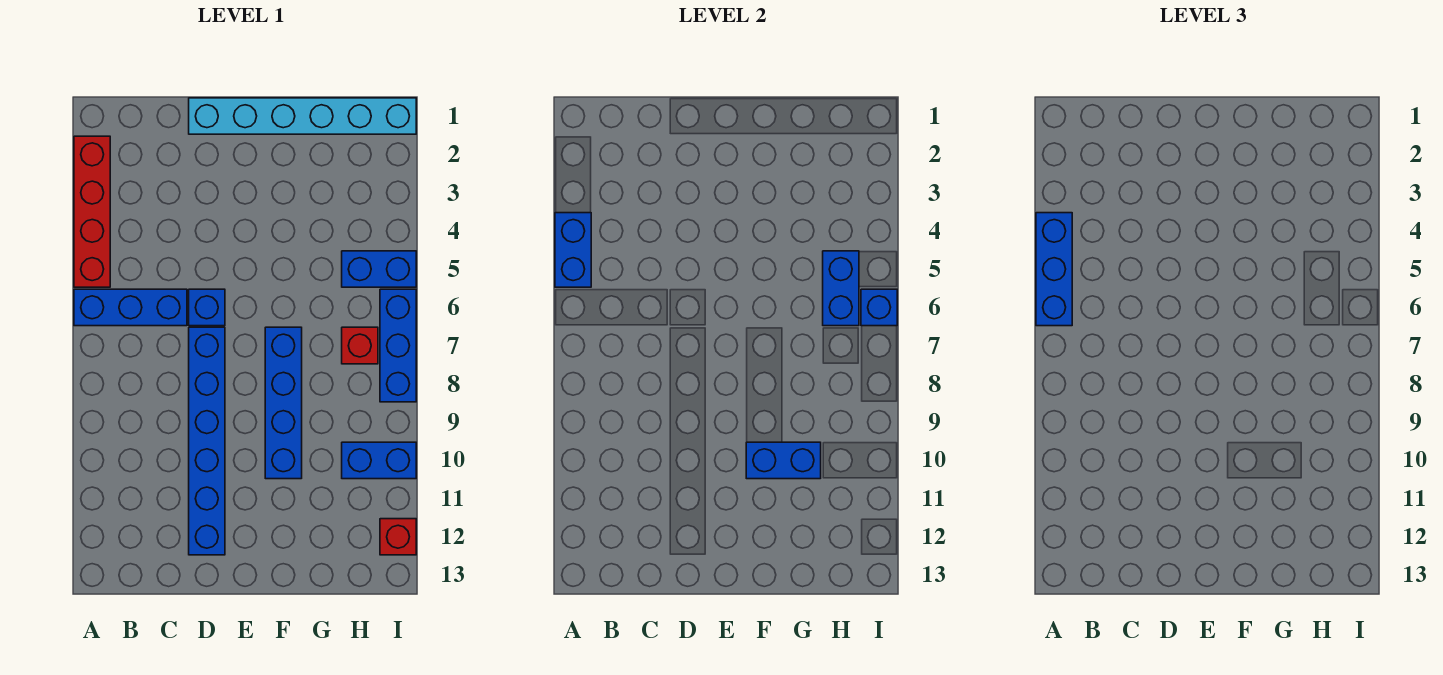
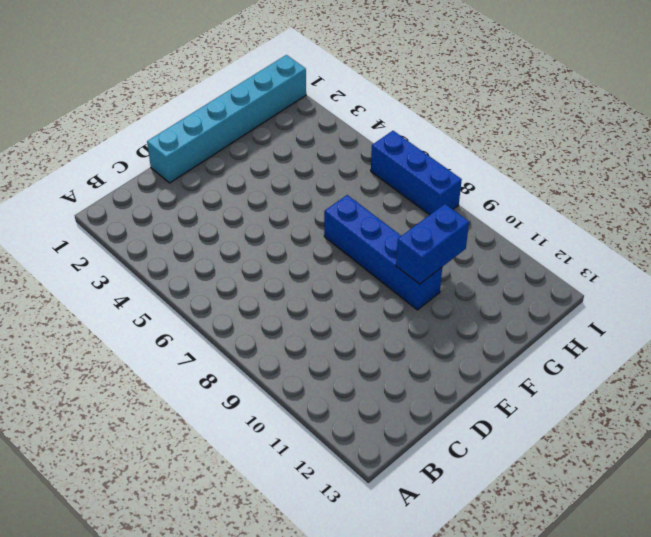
none -> red brick A2:A5 level 1
none -> blue brick A6:C6 level 1
none -> blue brick D6 level 1

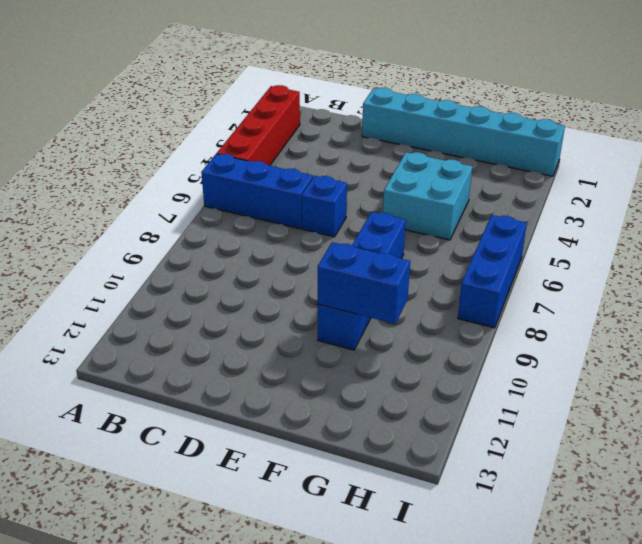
cyan brick F4:G5 level 1 -> none
none -> blue brick D7:D12 level 1
none -> blue brick H5:I5 level 1
none -> red brick H7 level 1

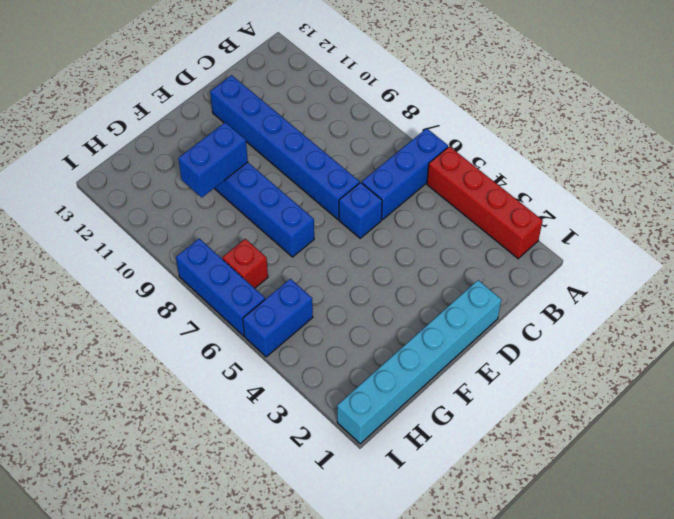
none -> blue brick H10:I10 level 1
none -> red brick I12 level 1
none -> blue brick A4:A5 level 2

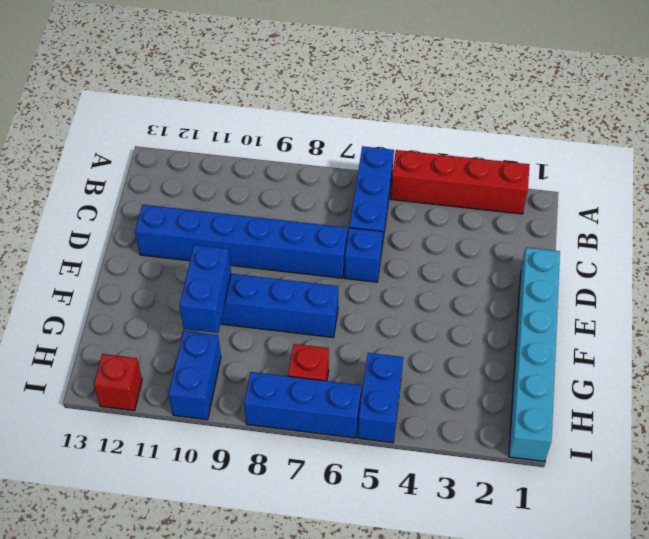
none -> blue brick A4:A5 level 2
none -> blue brick H5:H6 level 2
none -> blue brick I6 level 2

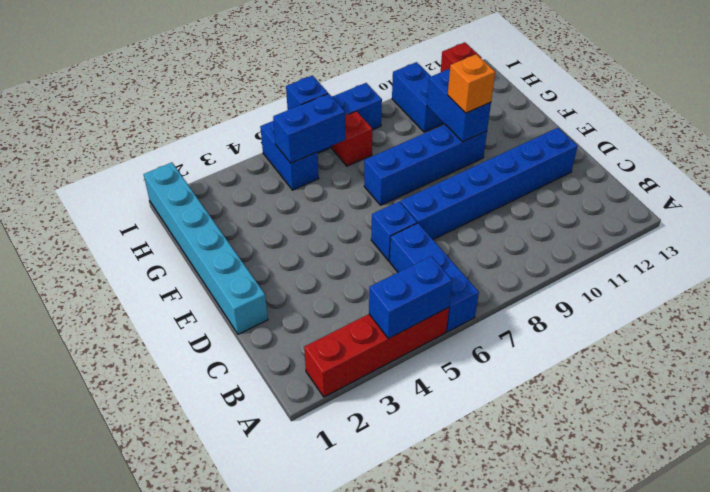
orange brick F10 level 3 -> none
none -> blue brick A4:A6 level 3

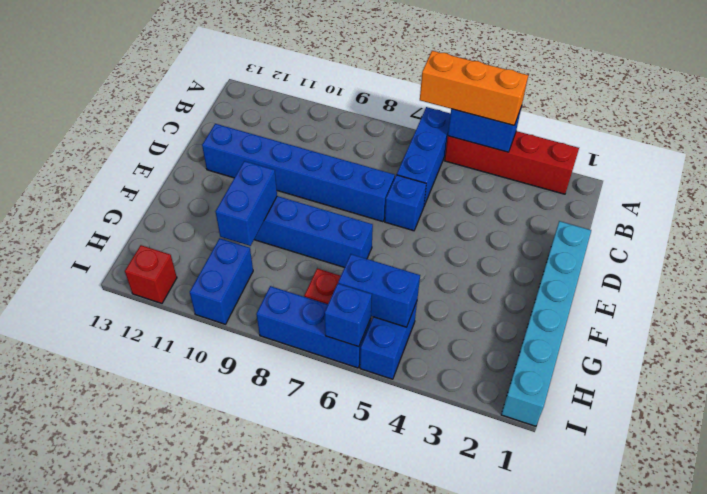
orange brick A4:A6 level 3 -> blue brick A4:A6 level 3

